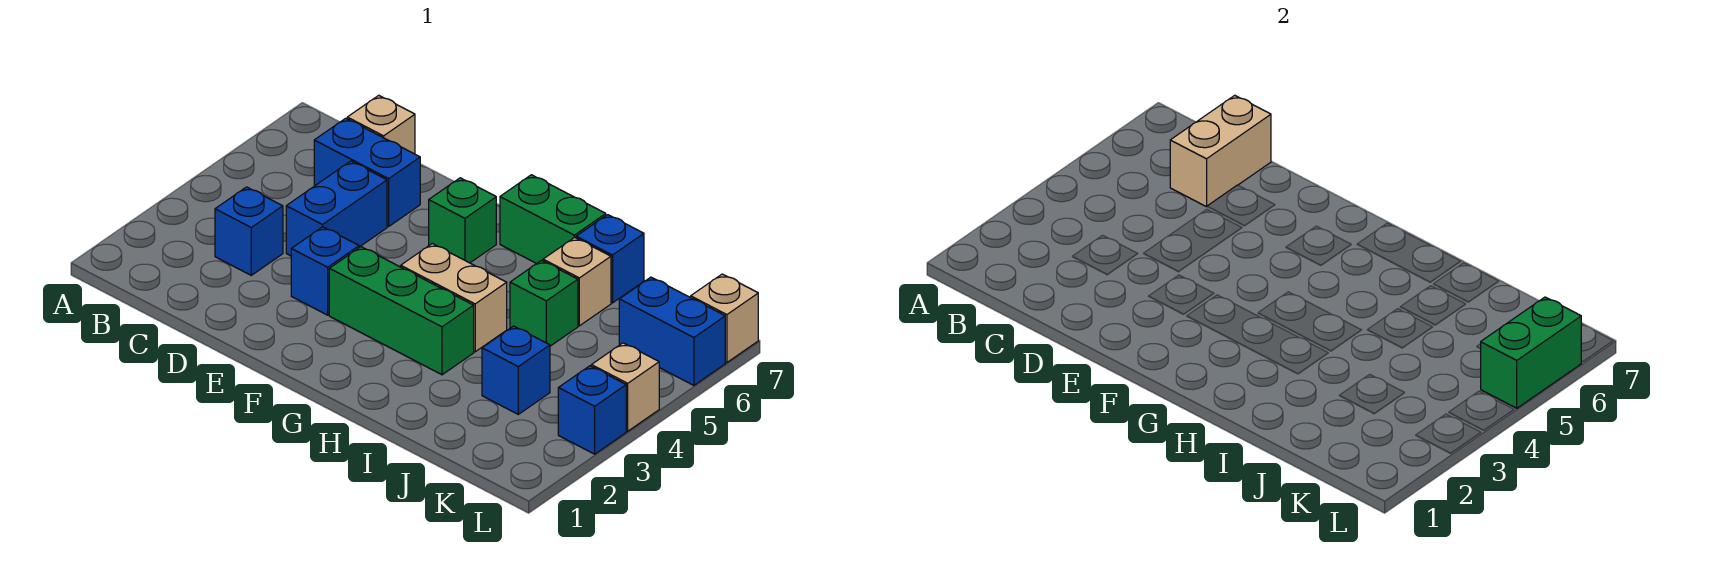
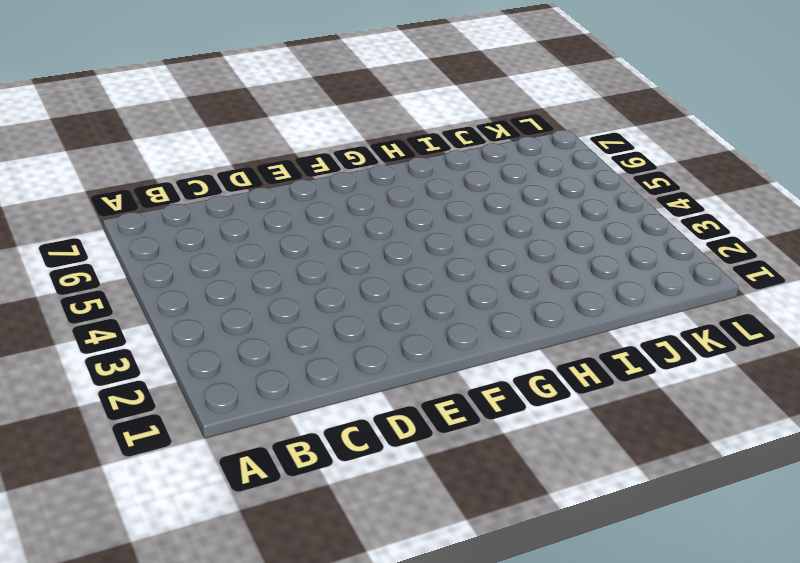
none -> blue brick C3 level 1
none -> blue brick C6:D6 level 1
none -> tan brick C7 level 1

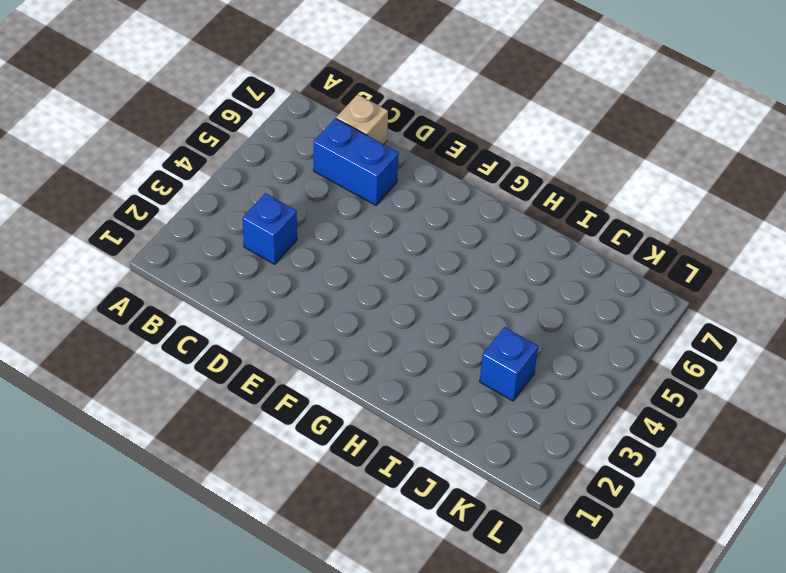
none -> blue brick D4:D5 level 1
none -> blue brick E3 level 1
none -> green brick F3:H3 level 1

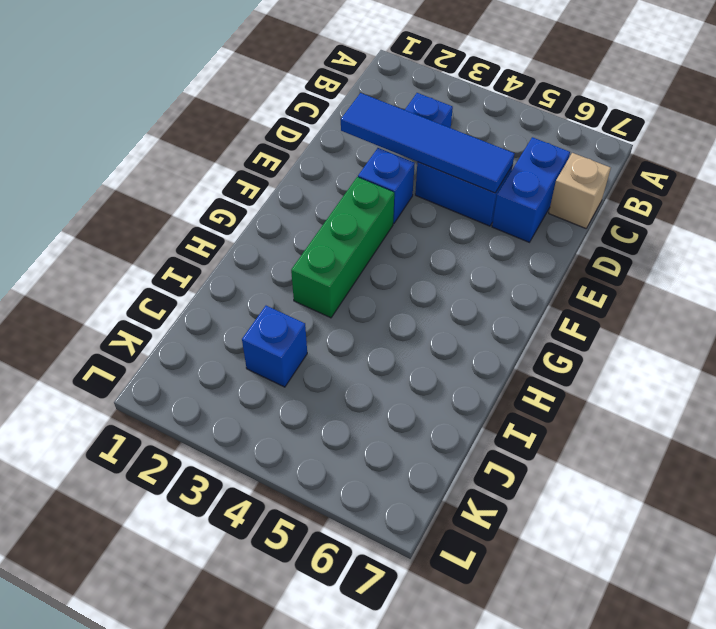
blue tile D2:D5 level 2 -> none
none -> green brick F6 level 1
none -> tan brick G4:H4 level 1
none -> green brick G7:H7 level 1

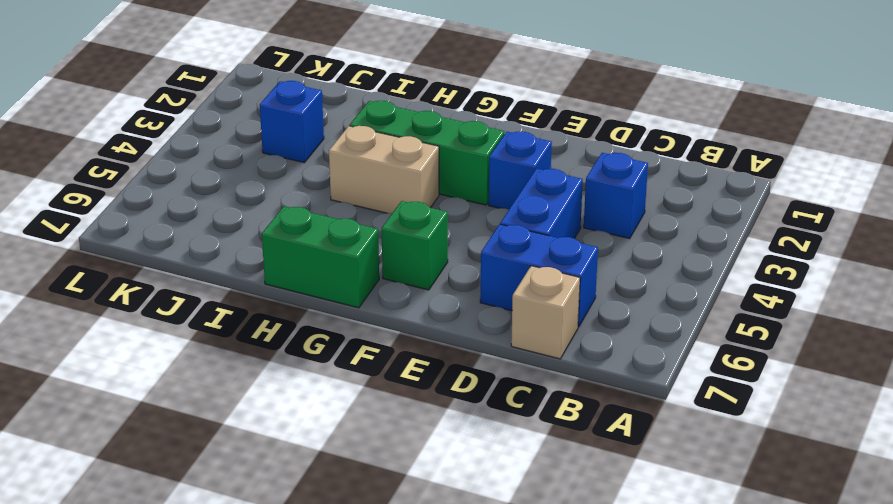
none -> green brick I5 level 1
none -> tan brick I6 level 1
none -> blue brick I7 level 1

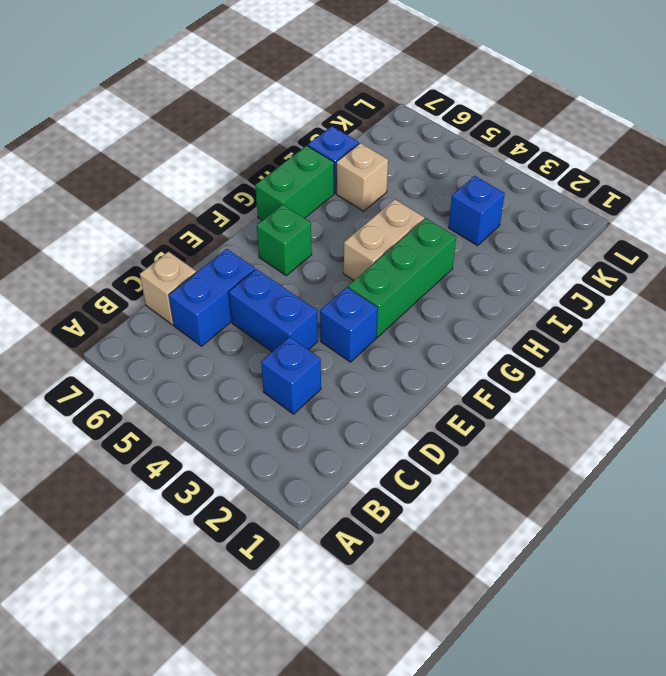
none -> green brick I5 level 1
none -> blue brick K6:L6 level 1
none -> blue brick L3 level 1

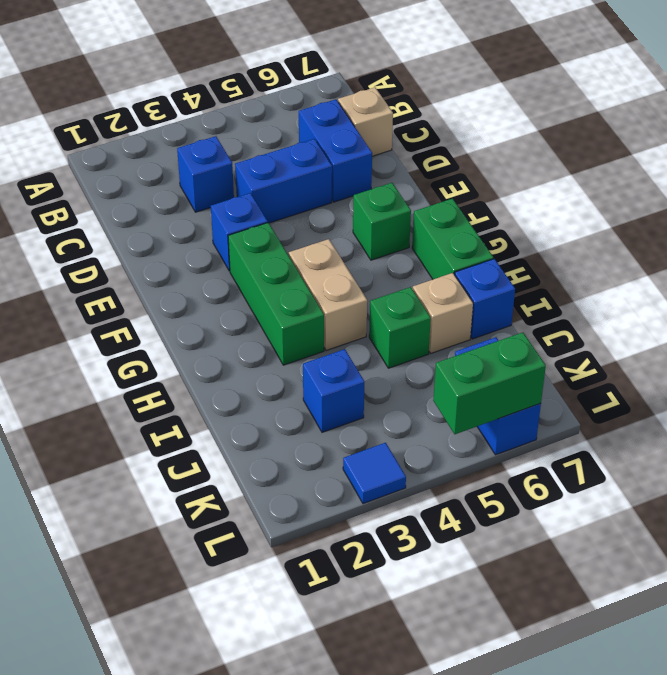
blue tile L3 level 1 -> blue brick L3 level 1
none -> tan brick L4 level 1
none -> tan brick L7 level 1
none -> tan brick C6:C7 level 2

